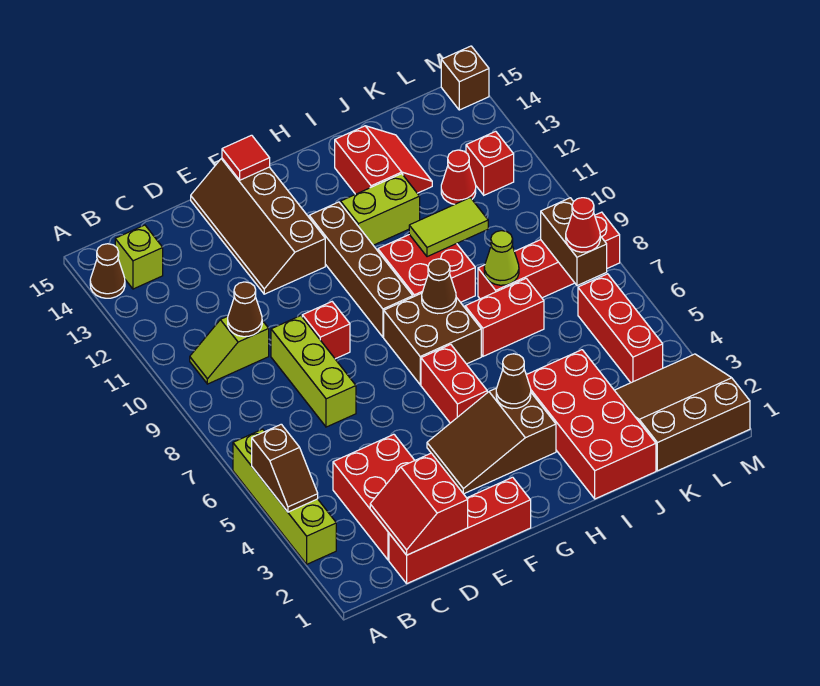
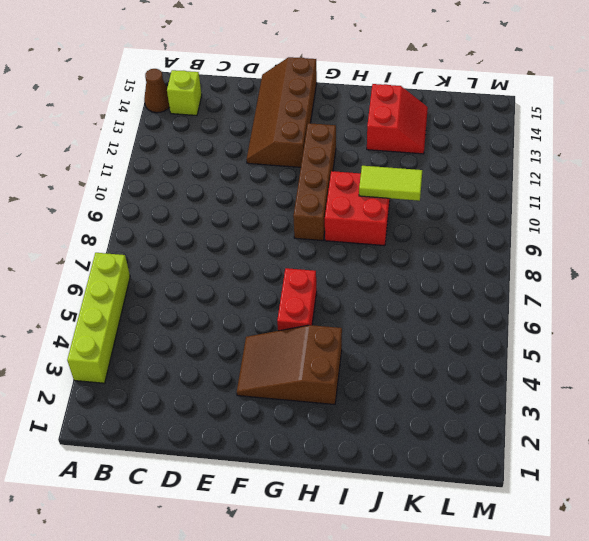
none -> lime slope B10:C10 level 1 top C
none -> red brick C1:F1 level 1
none -> red brick C2:D4 level 1
none -> lime brick D7:D9 level 1

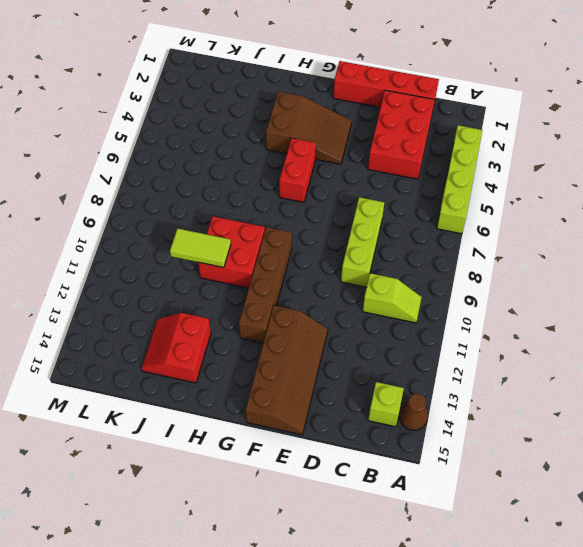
none -> red brick E9 level 1
none -> brown brick G7:H8 level 1
none -> lime brick H12:I12 level 1
none -> red brick I1:J4 level 1

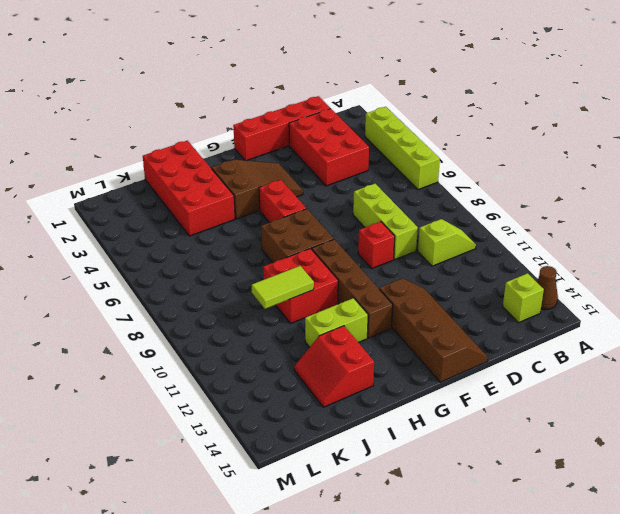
none -> red brick I7:J7 level 1
none -> red brick J8:M8 level 1
none -> brown slope K1:M3 level 1 top 1
none -> red cone K12 level 1

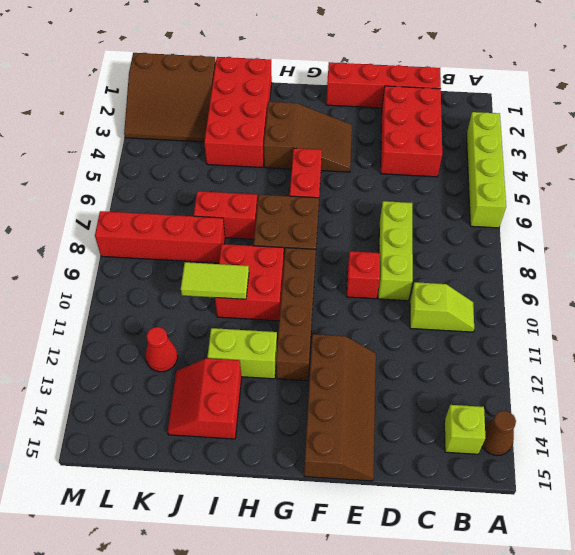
none -> red brick L4:L6 level 1
none -> red brick L12 level 1
none -> brown brick M15 level 1
none -> brown slope A4:A5 level 2 top 5

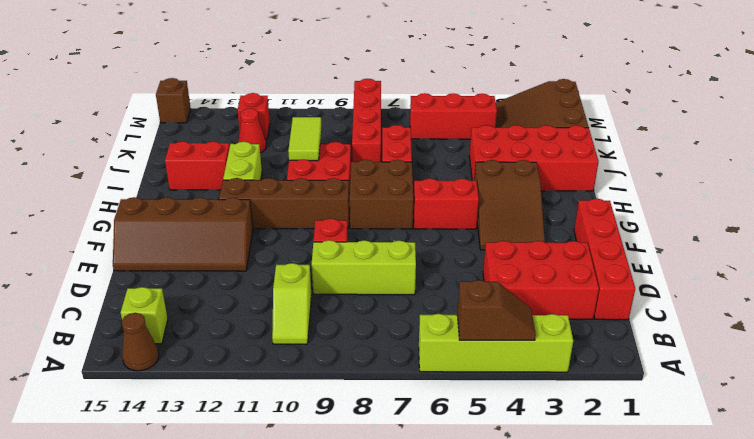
none -> red slope C1:D2 level 2 top D
none -> brown cone C10 level 2
none -> red tile F15 level 2
none -> brown cone H4 level 2

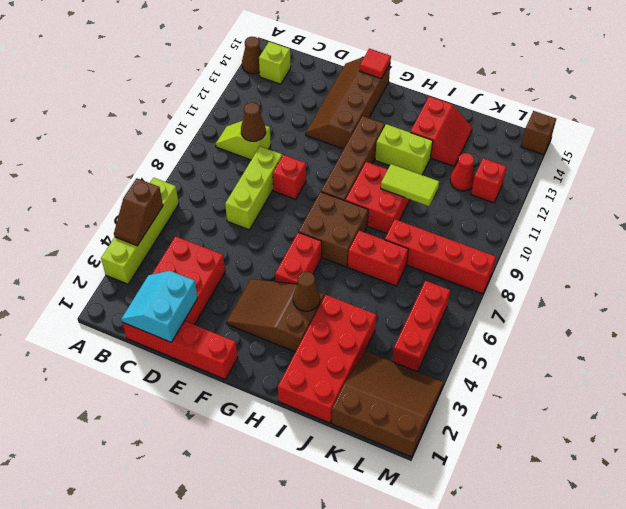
cyan slope C1:D2 level 2 top D -> red slope C1:D2 level 2 top D
none -> brown cone H8 level 2
none -> lime cone J8 level 2
none -> brown brick L7:L8 level 2
none -> red cone L7 level 3

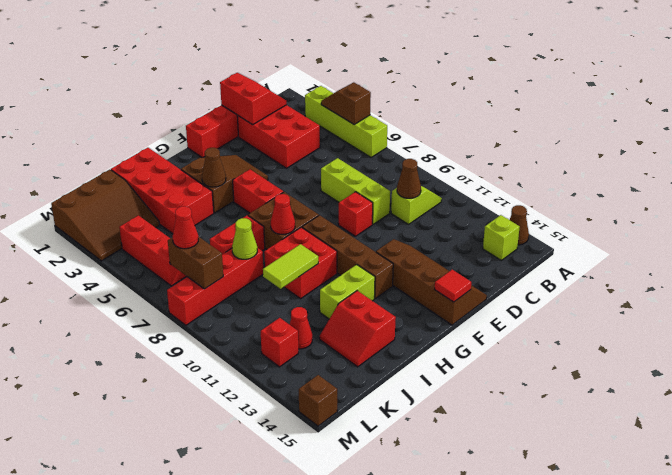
red cone H8 level 2 -> brown cone H8 level 2

